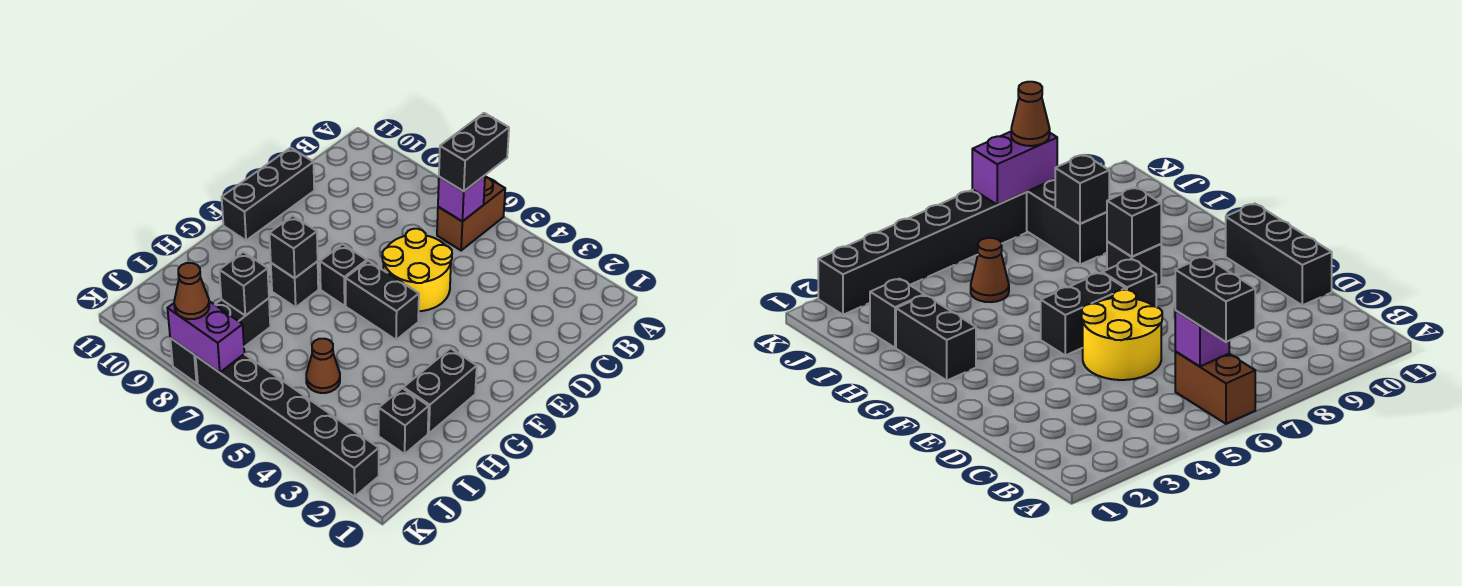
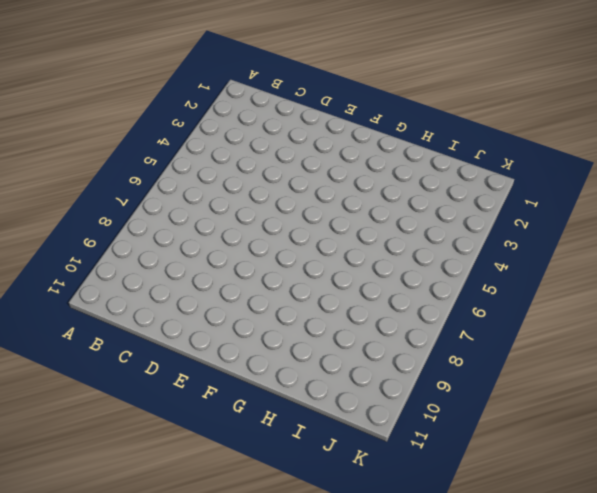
none -> brown brick A6:B6 level 1
none -> yellow round brick D5:E6 level 1
none -> black brick D11:F11 level 1

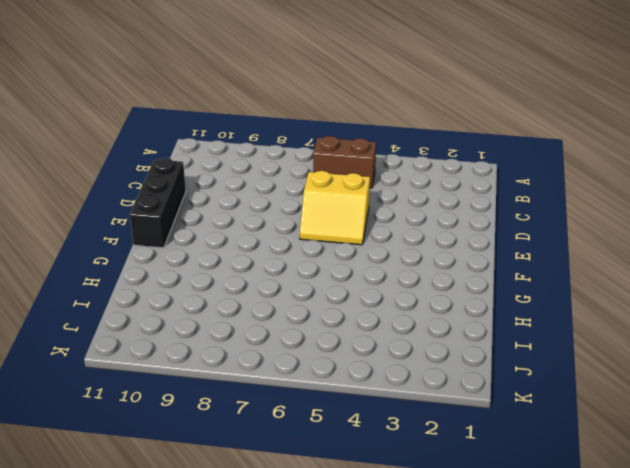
brown brick B5:B6 level 1 -> brown brick A6:B6 level 1
yellow slope D5:E6 level 1 top D -> yellow round brick D5:E6 level 1
none -> black brick F5:F6 level 1
none -> black brick F7 level 1
none -> black brick G2:H2 level 1

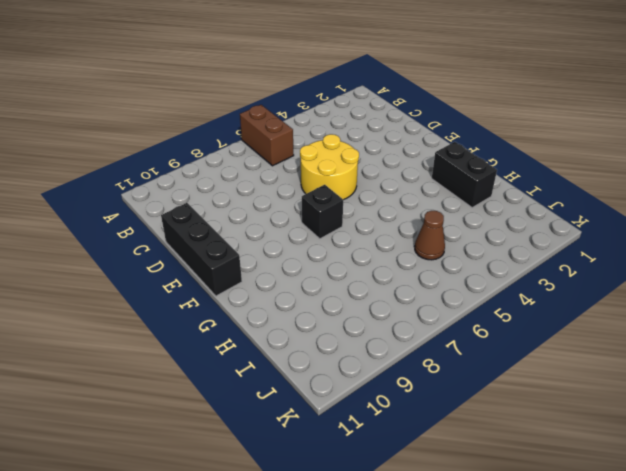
none -> black brick F5:F6 level 1
none -> black brick G8 level 1
none -> black brick I2 level 1

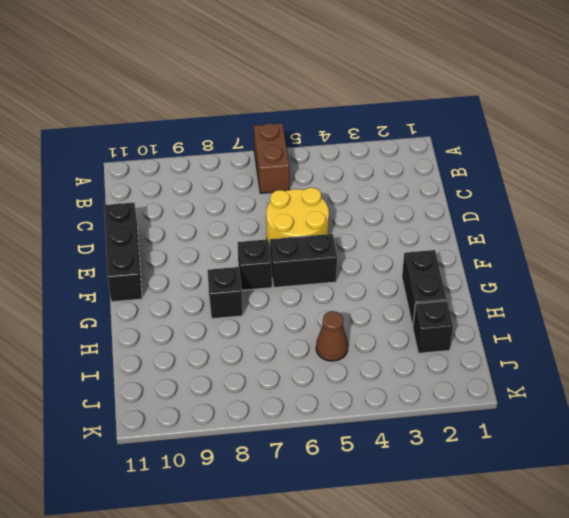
none -> black brick I8:K8 level 1
none -> black brick K2:K7 level 1
none -> purple brick B6 level 2

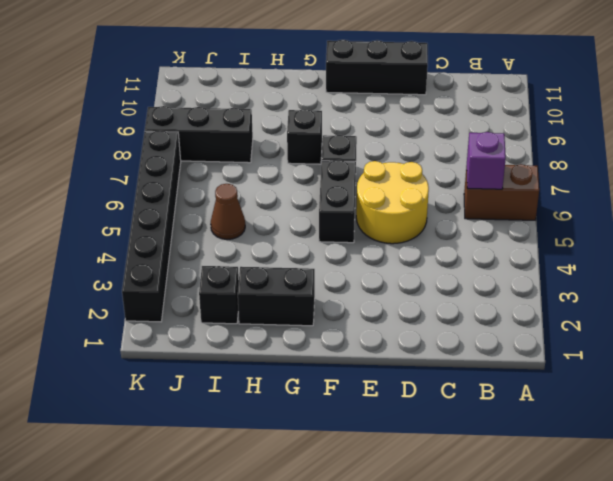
none -> black brick G8 level 2
none -> black brick I8 level 2
none -> purple brick K7:K8 level 2

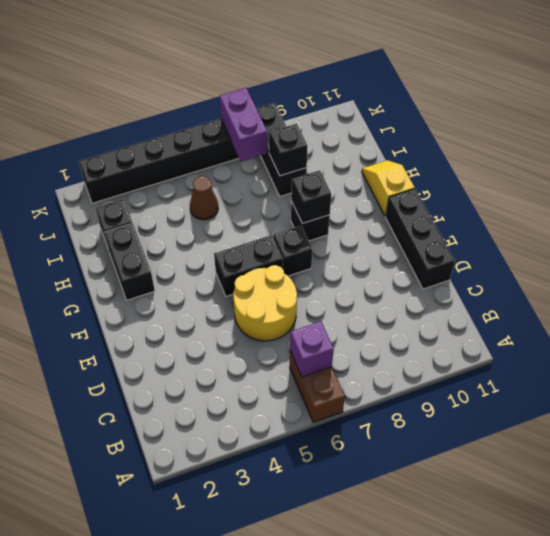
yellow slope G11:H11 level 1 top G -> none
purple brick J7:K7 level 2 -> purple brick K7:K8 level 2
none -> black brick A6:B6 level 3
none -> brown cone K8 level 3

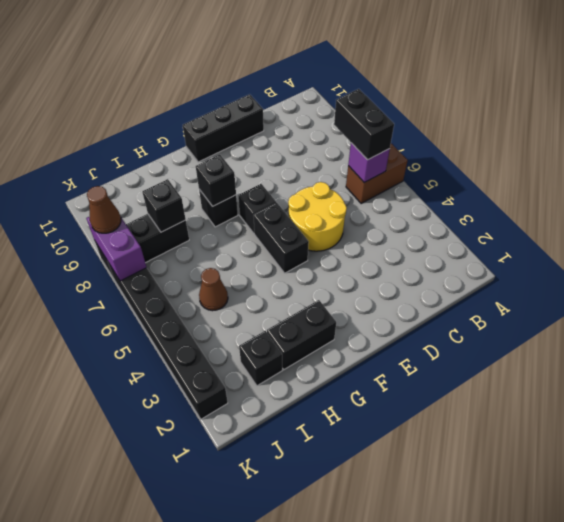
black brick B6:B7 level 3 -> black brick A6:B6 level 3

